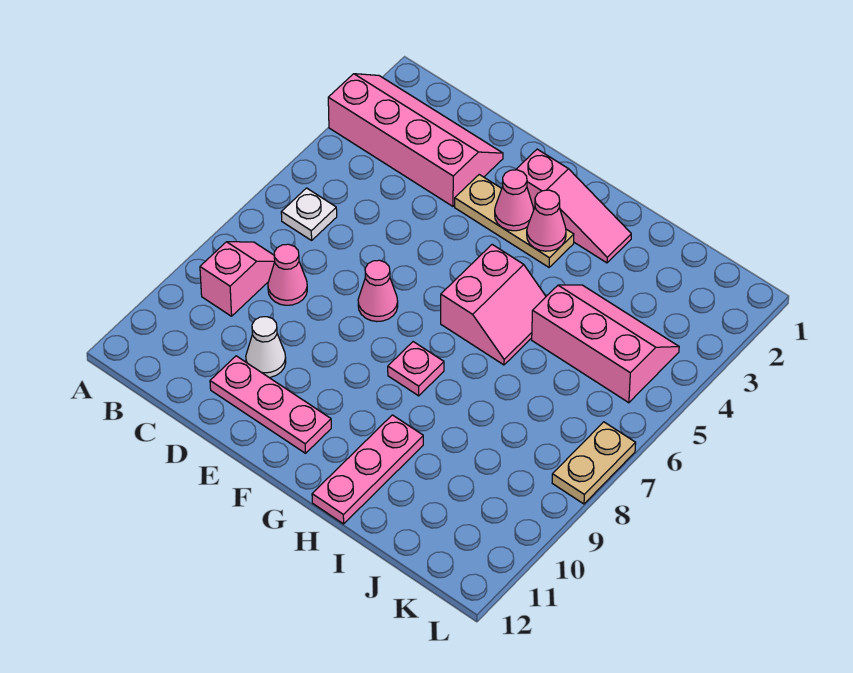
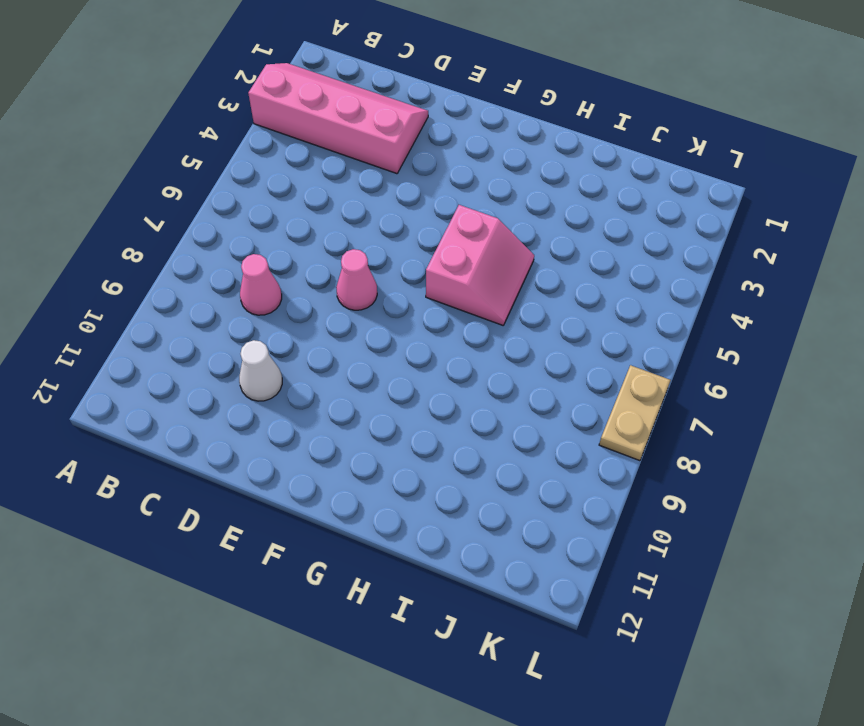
none -> white plate B6 level 1
none -> pink slope B8:B9 level 1 top 9
none -> pink plate D11:F11 level 1

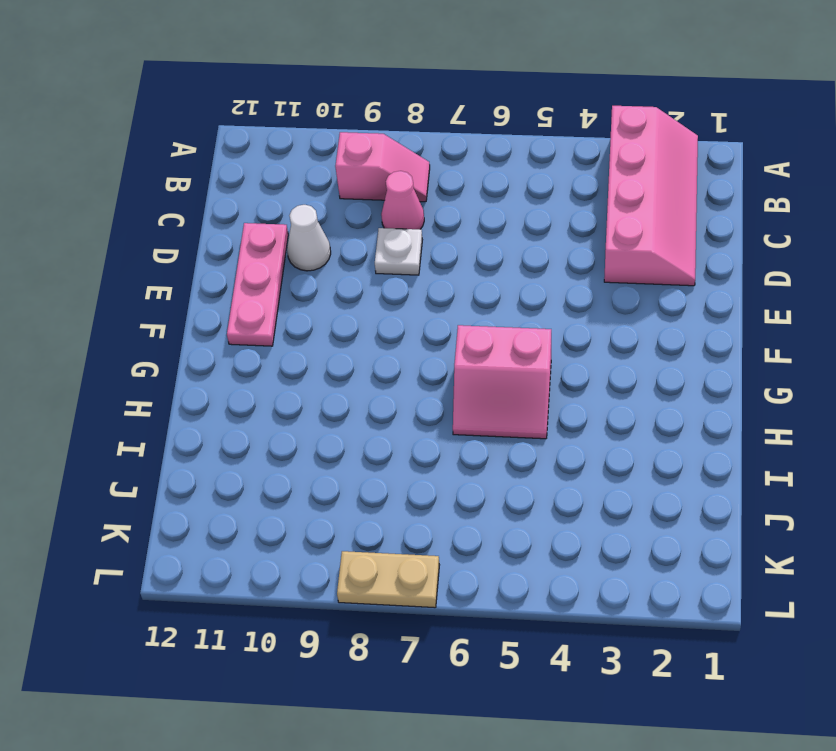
white plate D8 level 1 -> white plate B6 level 1
none -> tan plate E3:G3 level 1
none -> pink cone E7 level 1
none -> pink slope F2:H2 level 1 top F

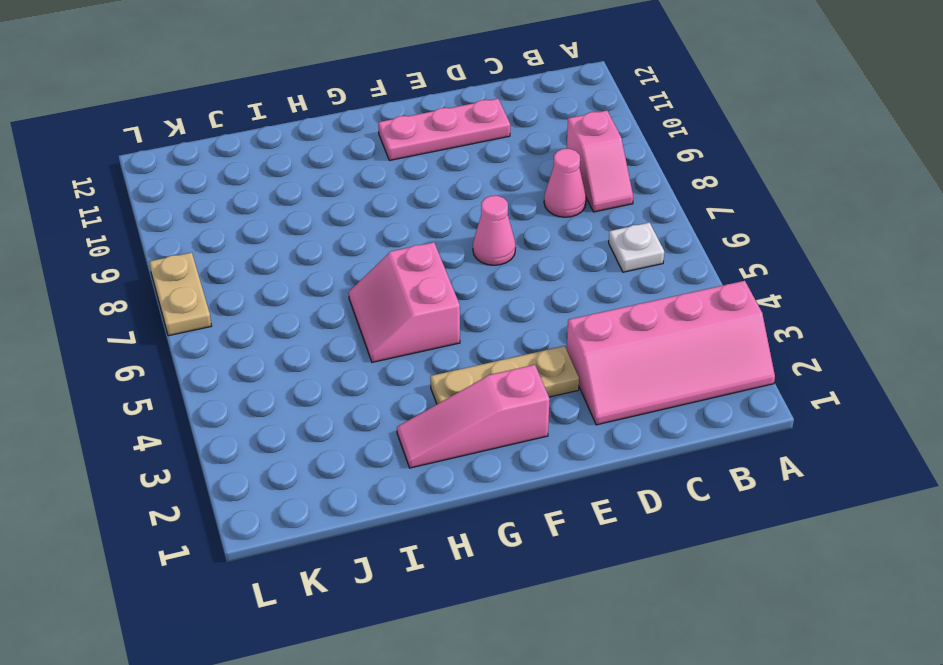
none -> white cone D10 level 1
none -> pink plate G8 level 1
none -> pink plate H10:H12 level 1

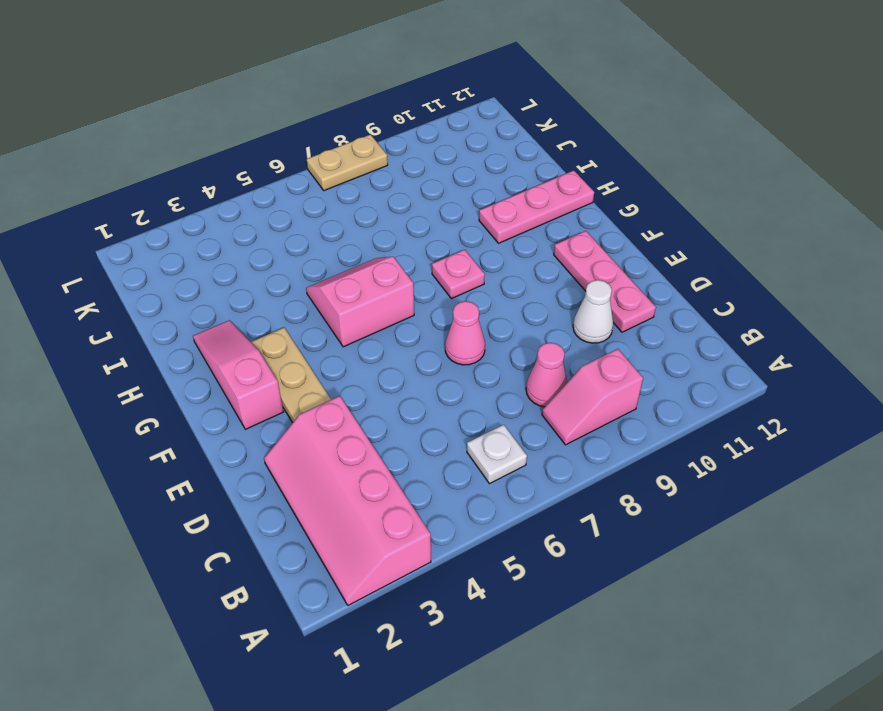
none -> pink slope I4:K5 level 1 top 5
none -> pink cone F3 level 2
none -> pink cone G3 level 2

